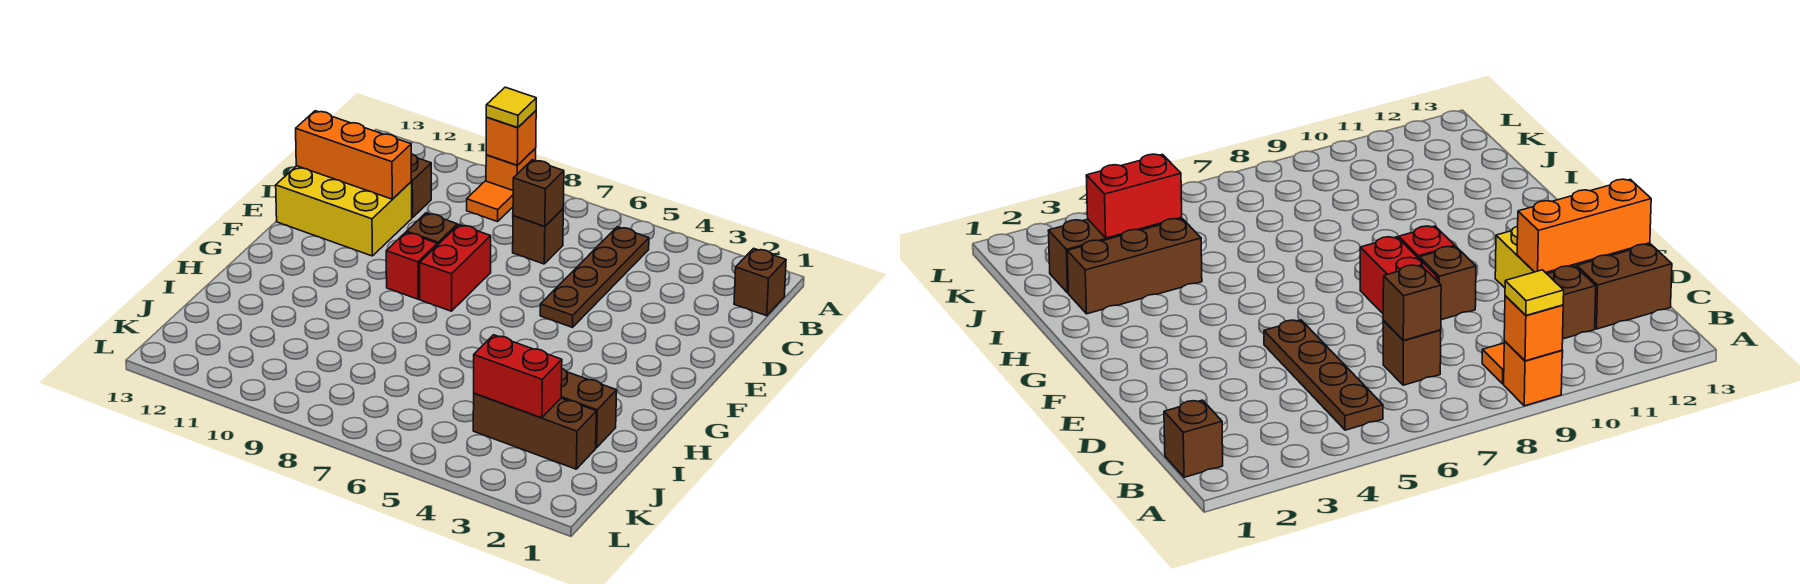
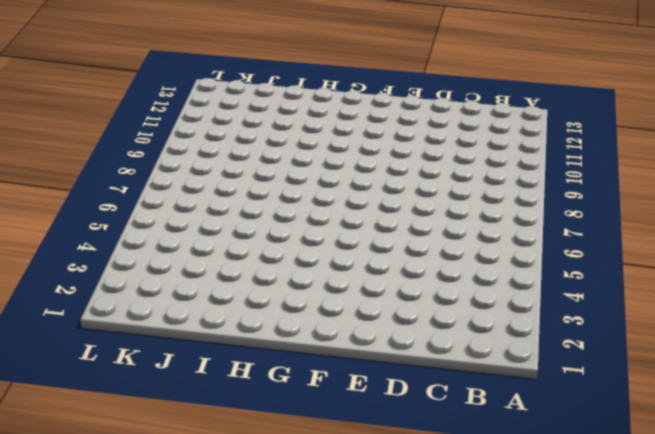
none -> orange brick A9 level 1
none -> brown brick B1 level 1
none -> brown plate B5:E5 level 1

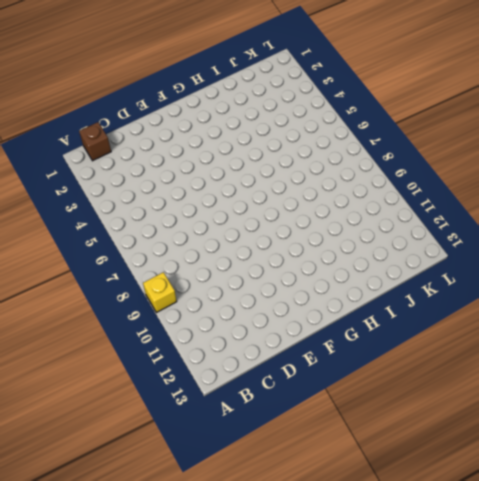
yellow brick A9 level 1 -> orange brick A9 level 1
none -> brown plate B5:E5 level 1
none -> orange tile B9 level 1
none -> brown brick C7 level 1

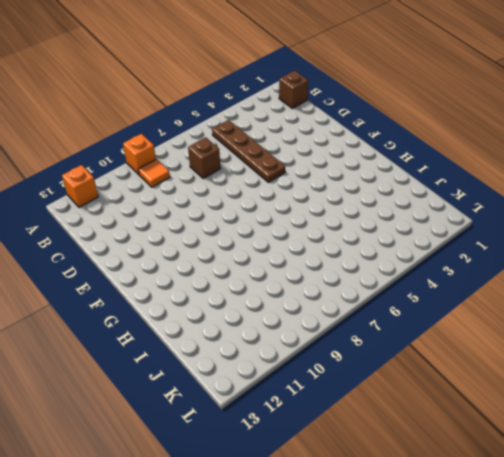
orange brick A12 level 1 -> orange brick A9 level 2
none -> brown brick C11 level 1
none -> brown brick C12:C13 level 1
none -> yellow brick D11:E13 level 1

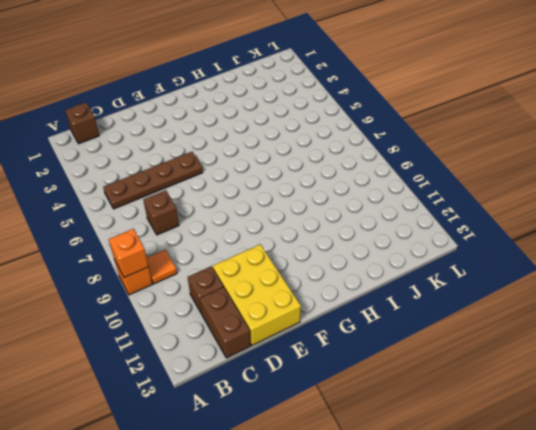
none -> red brick E8:F8 level 1
none -> brown brick E9 level 1
none -> red brick F9 level 1

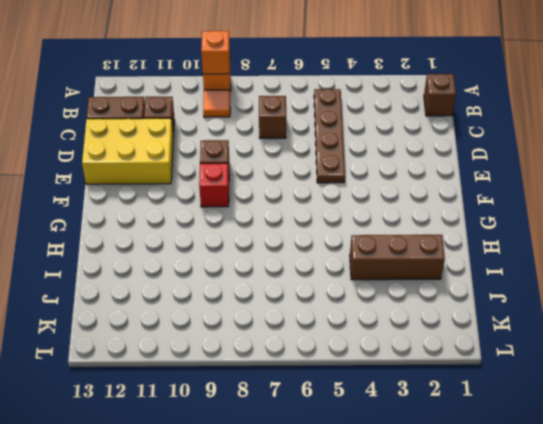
none -> red brick E8:F8 level 1
none -> brown brick J2:J4 level 1
none -> brown brick C7 level 2

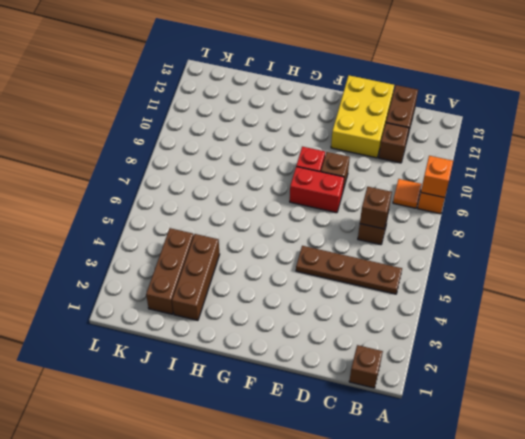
none -> orange brick D11:D13 level 2
none -> red brick J3:J4 level 2
none -> yellow tile A9 level 3

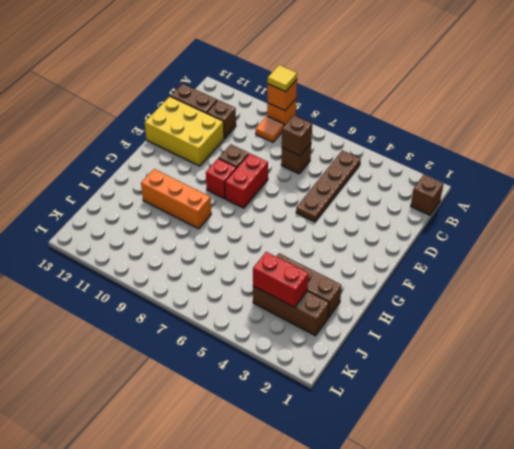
orange brick H9:H11 level 1 -> orange brick D11:D13 level 2

